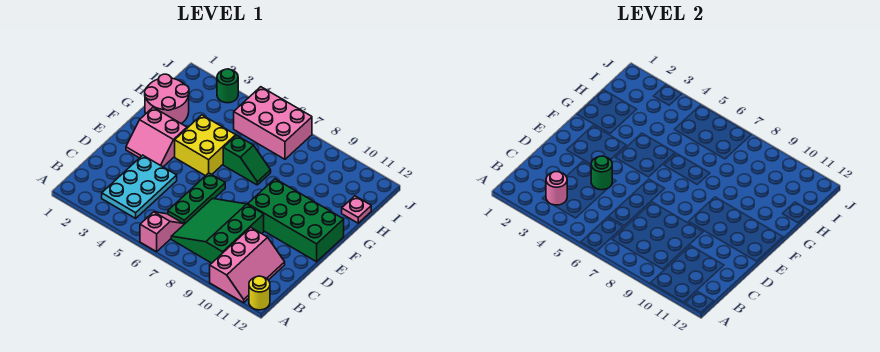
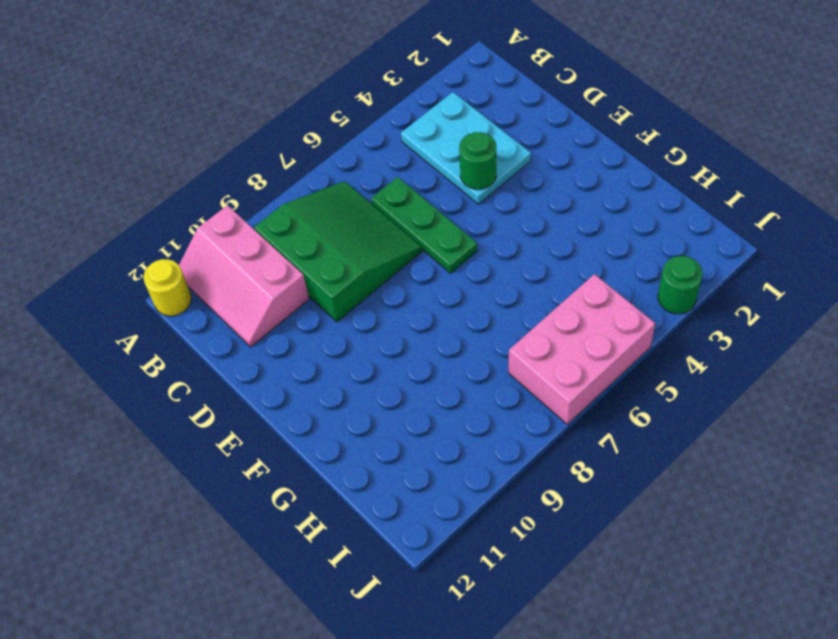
none -> pink slope A6:B6 level 1 top A
none -> pink slope E2:F3 level 1 top F
none -> green brick E9:F12 level 1

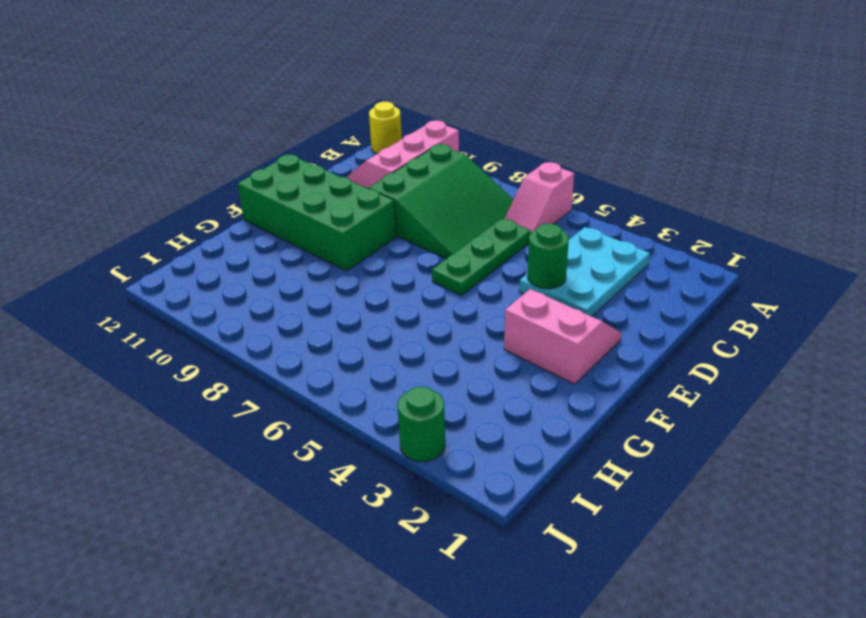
none -> yellow brick F4:G5 level 1
none -> pink round brick G1:H2 level 1
none -> green slope G6:G7 level 1 top 6

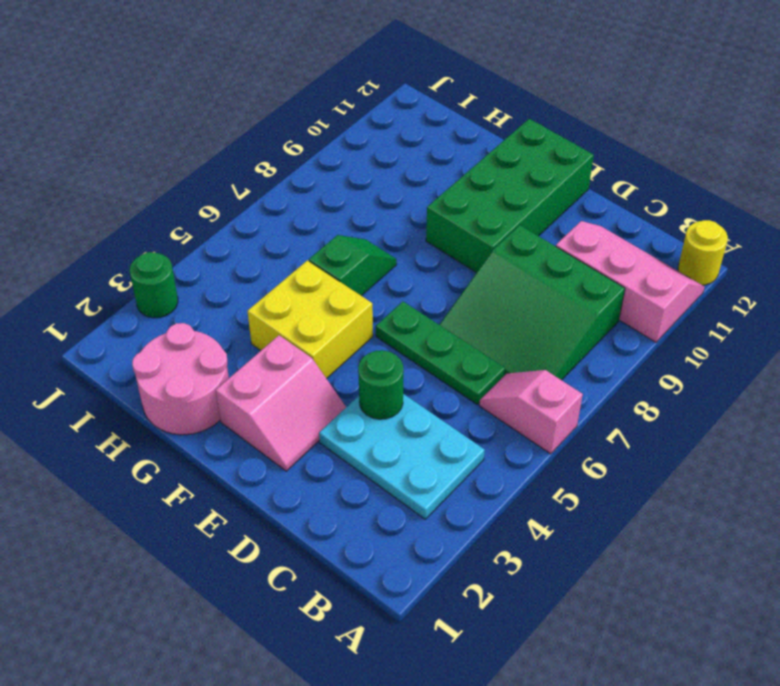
none -> pink plate H12 level 1
none -> pink brick I5:J7 level 1
none -> pink round brick B3 level 2

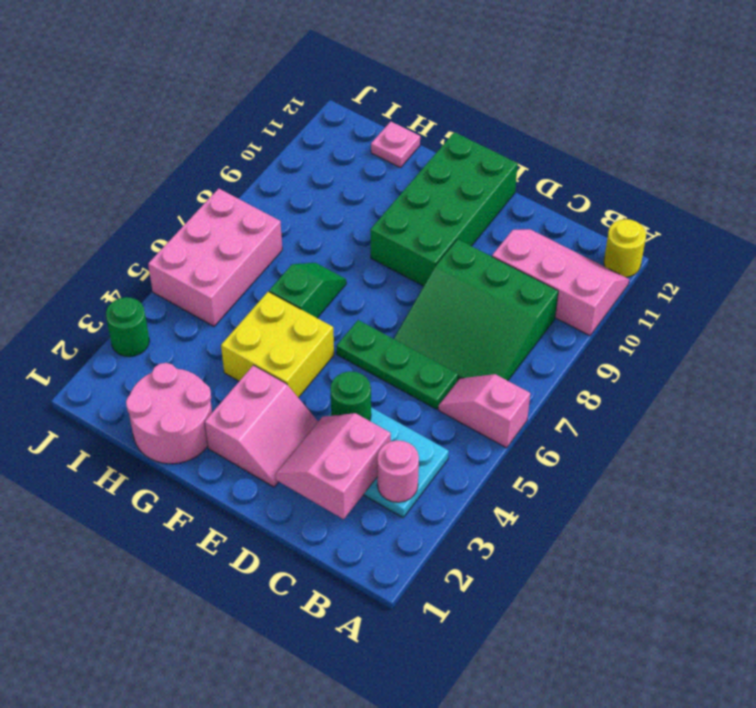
pink slope C2:D3 level 2 top C -> none

